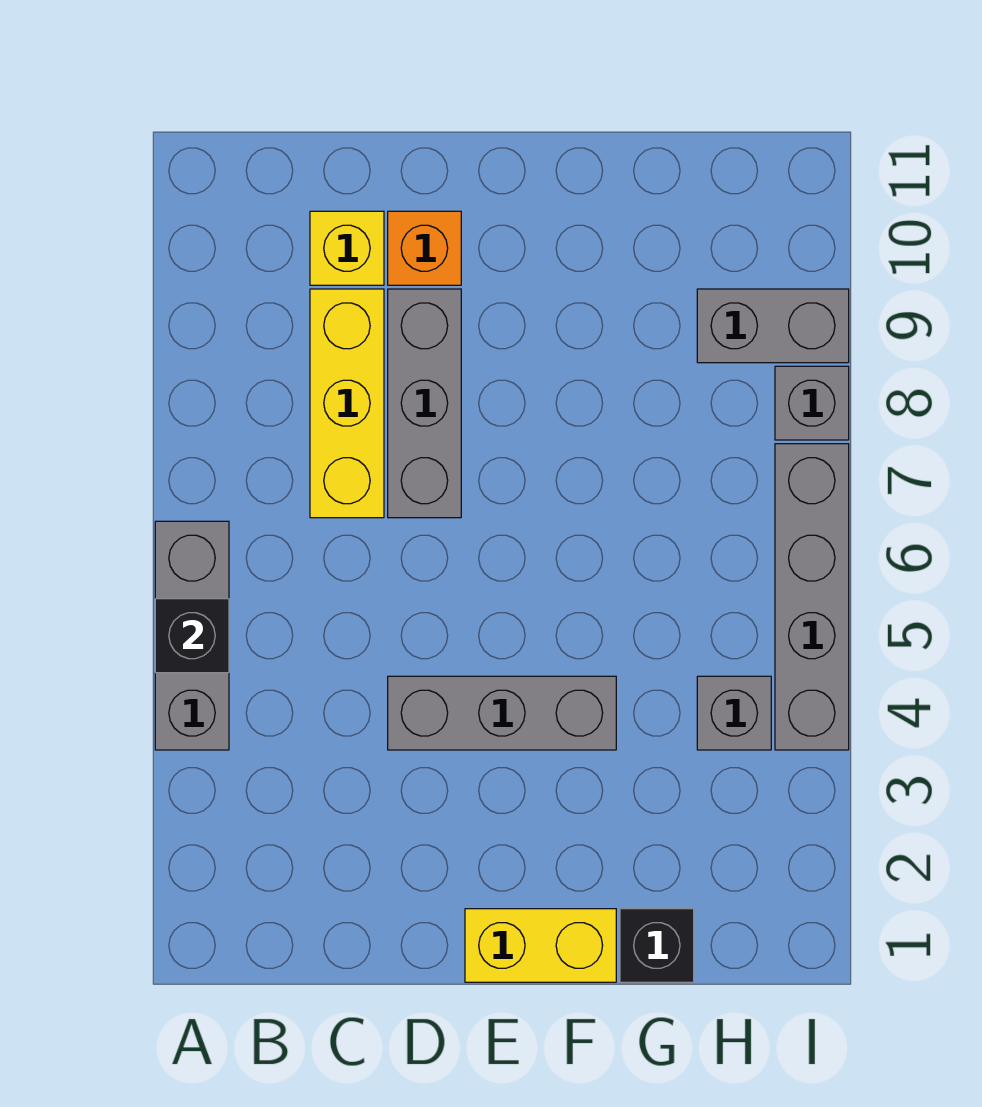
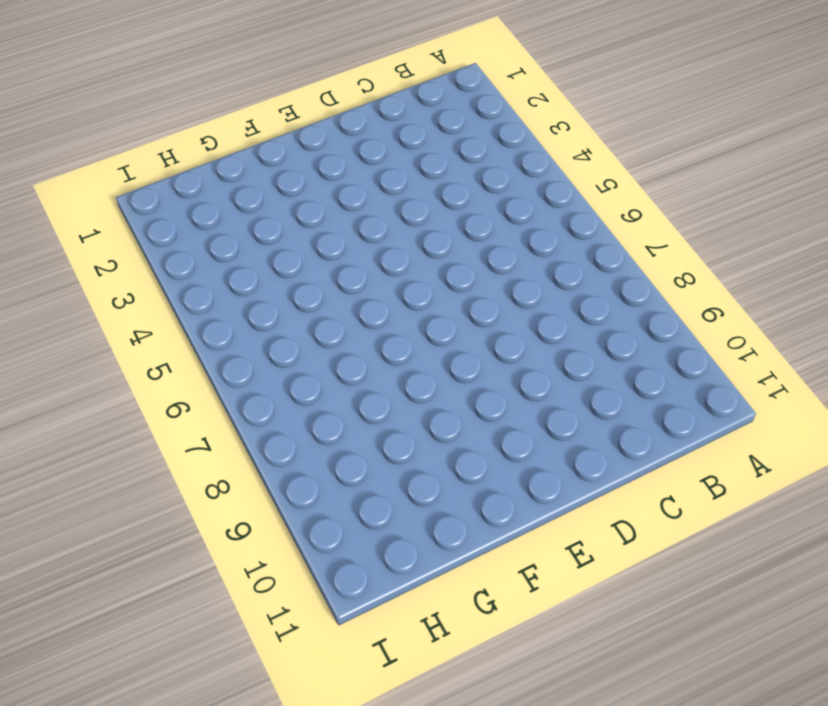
none -> grey brick A4:A6 level 1
none -> yellow brick C7:C9 level 1
none -> yellow brick C10 level 1

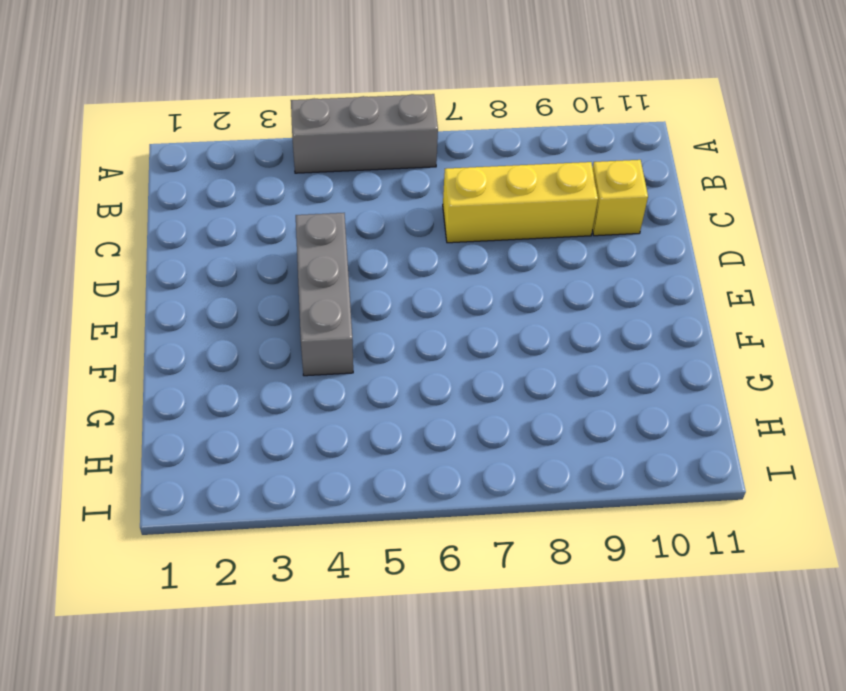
none -> grey brick D7:D9 level 1
none -> orange brick D10 level 1
none -> yellow brick E1:F1 level 1

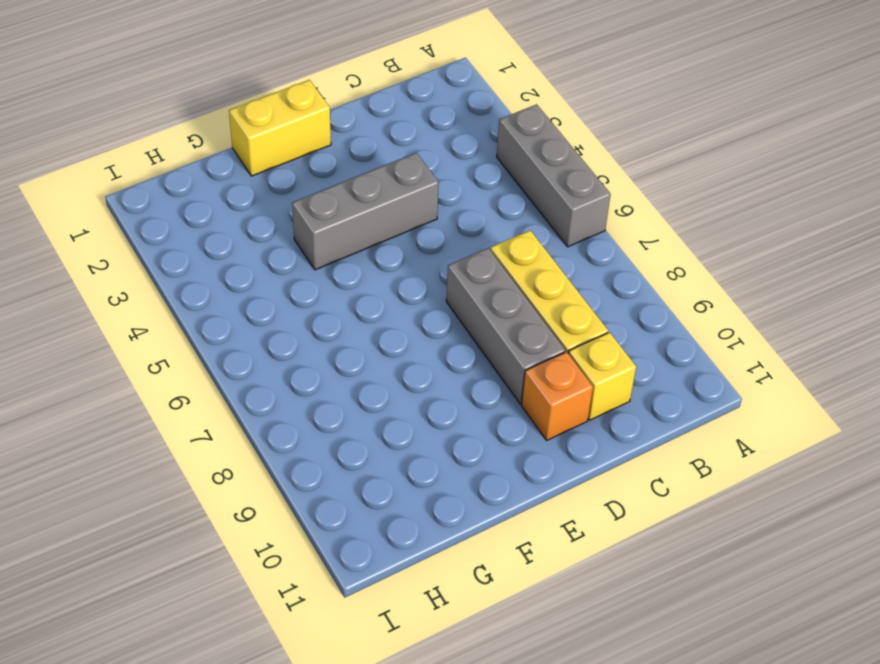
none -> black brick G1 level 1
none -> grey brick H4 level 1
none -> grey brick H9:I9 level 1

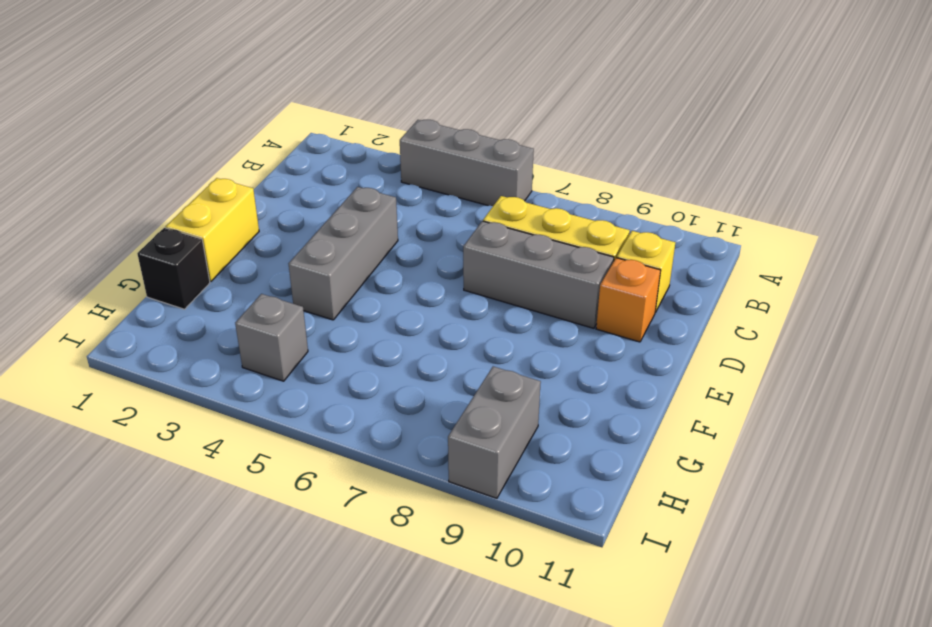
none -> grey brick I4:I7 level 1
none -> grey brick I8 level 1
none -> black brick A5 level 2

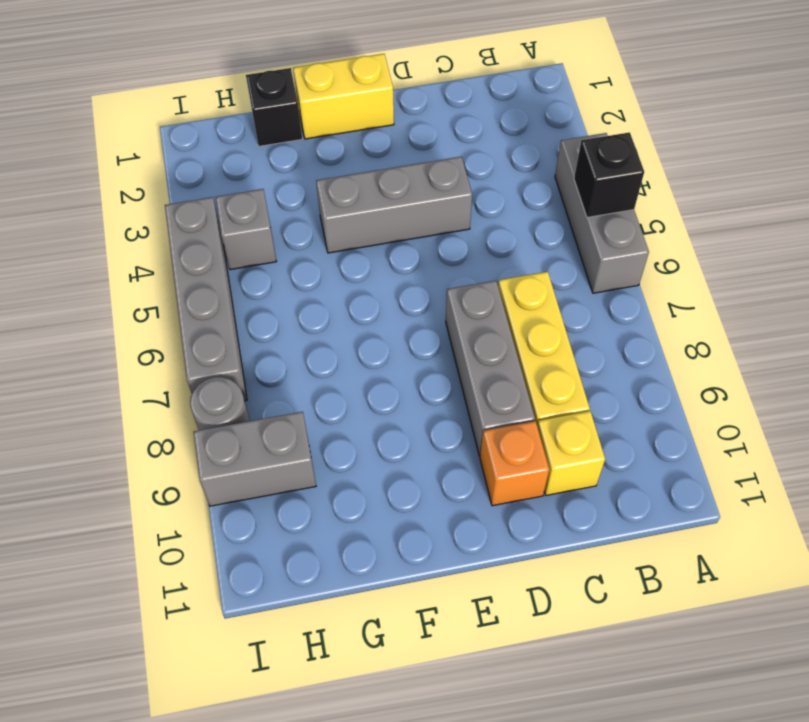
grey round brick I8 level 1 -> grey brick I8 level 1

